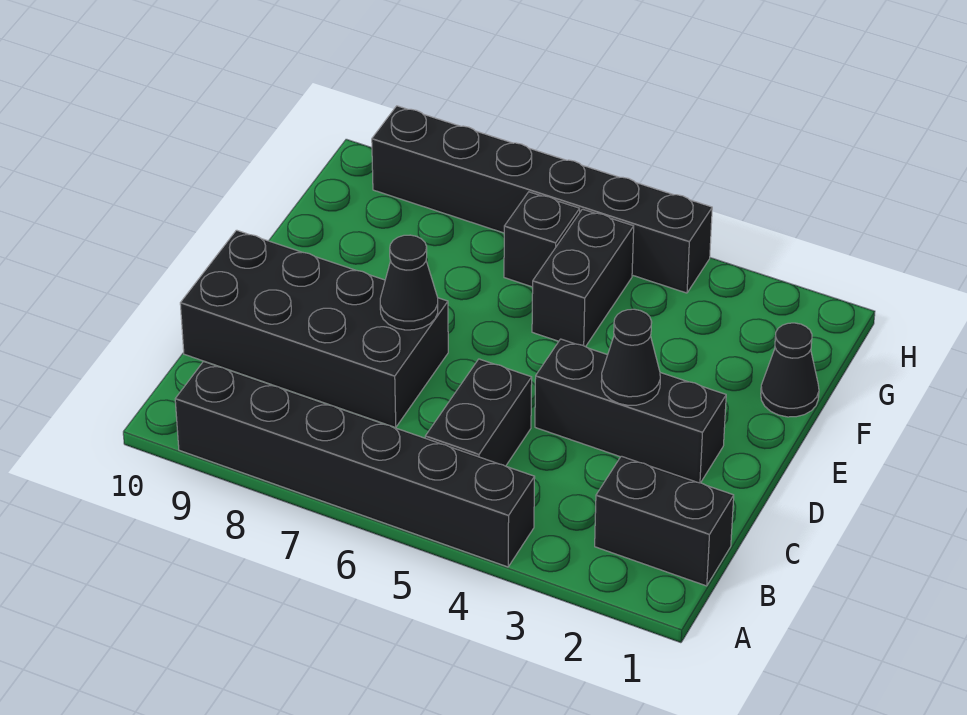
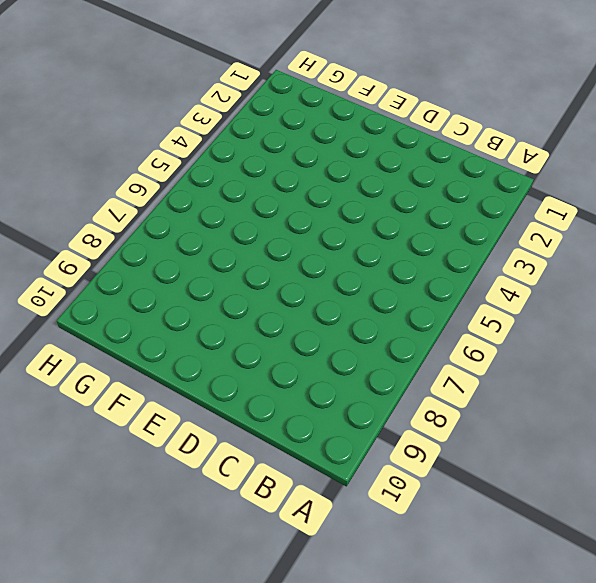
none -> black brick A4:A9 level 1
none -> black brick B1:B2 level 1

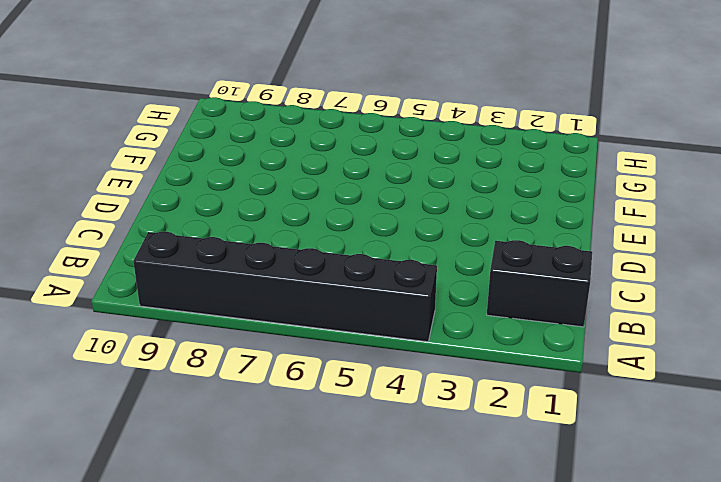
none -> black brick B5:C5 level 1
none -> black brick C7:D10 level 1

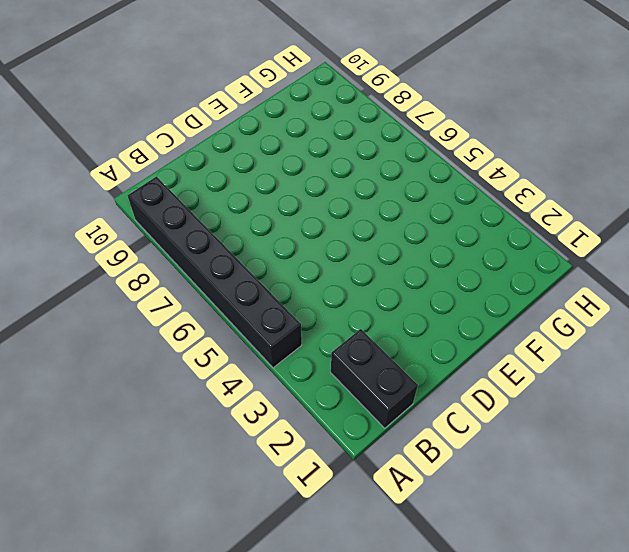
none -> black brick B5:C5 level 1
none -> black brick C7:D10 level 1

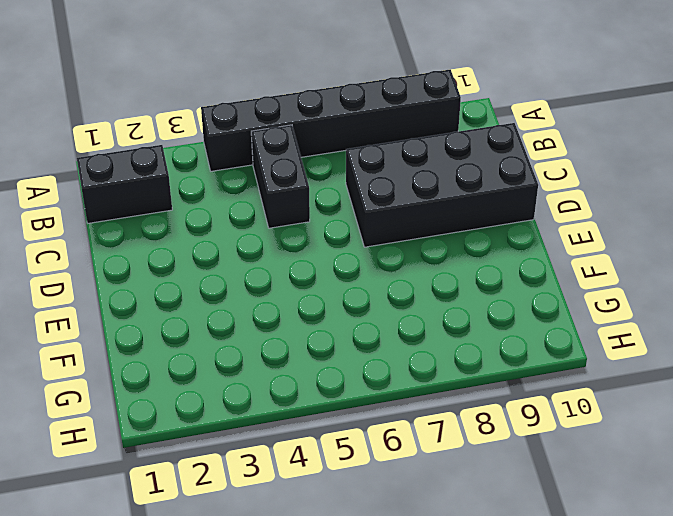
none -> black brick D2:D4 level 1
none -> black cone F1 level 1

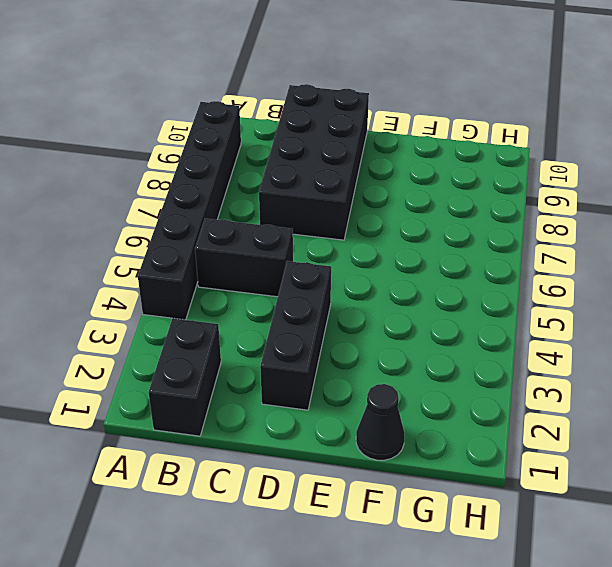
none -> black brick F5:G5 level 1
none -> black brick G6 level 1

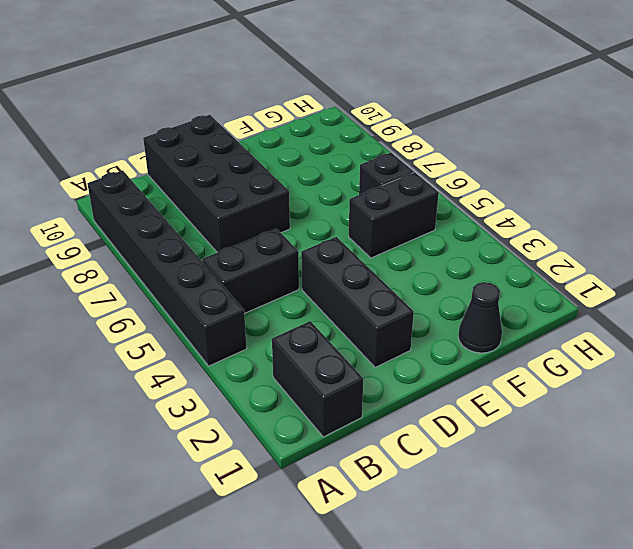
none -> black brick H4:H9 level 1
none -> black cone D3 level 2

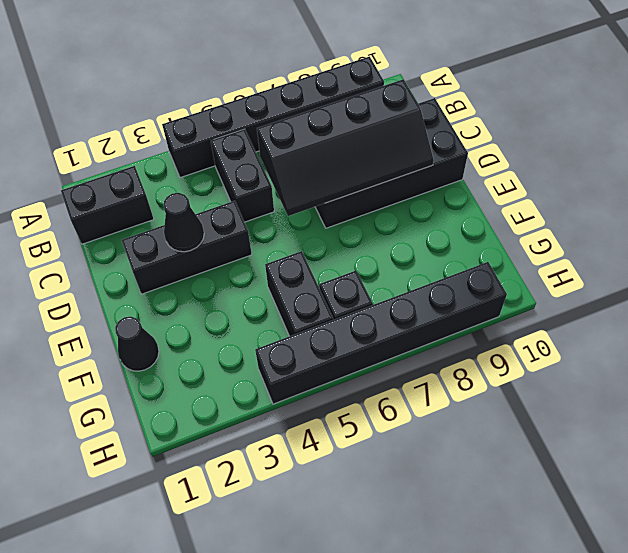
black slope C6:D9 level 2 top C -> black cone D7 level 2

